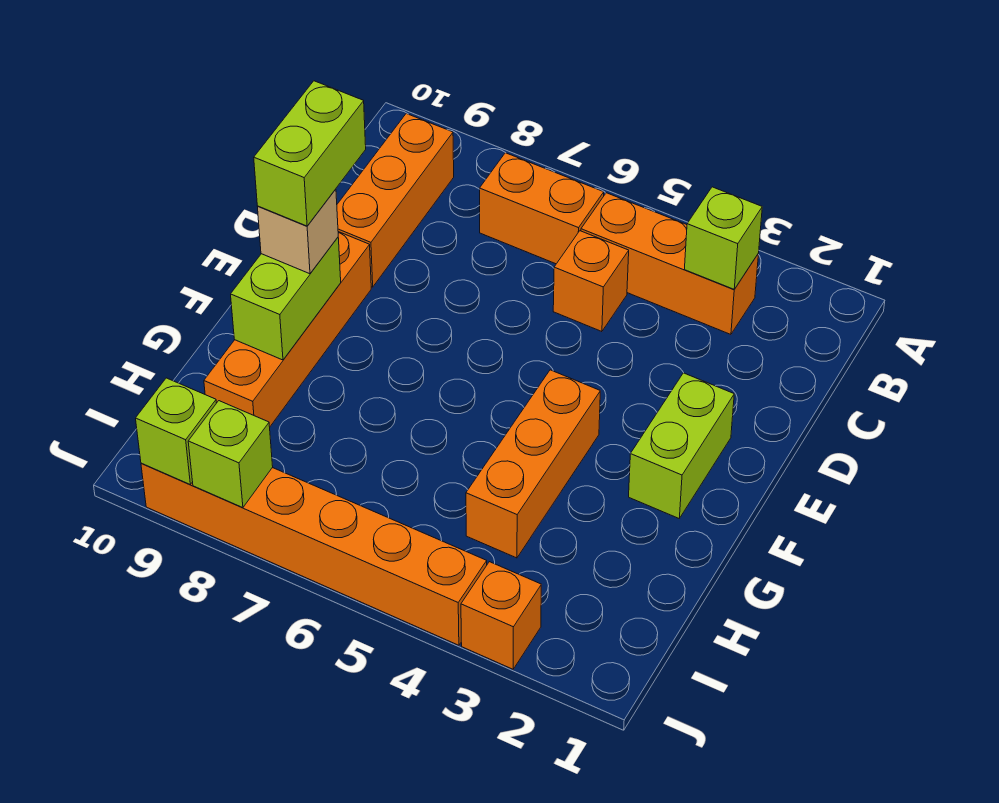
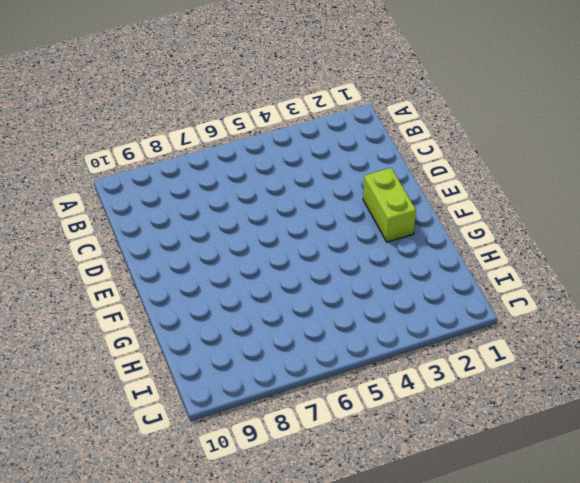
none -> orange brick B3:B5 level 1
none -> orange brick B6:B7 level 1
none -> orange brick B9:D9 level 1

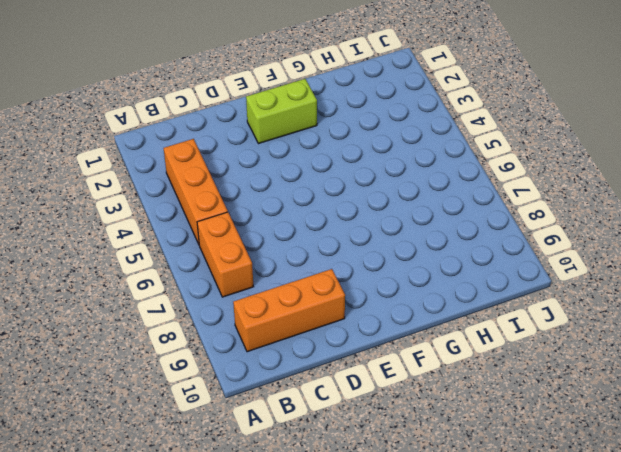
none -> orange brick C5 level 1
none -> orange brick E9:H9 level 1
none -> orange brick F4:H4 level 1

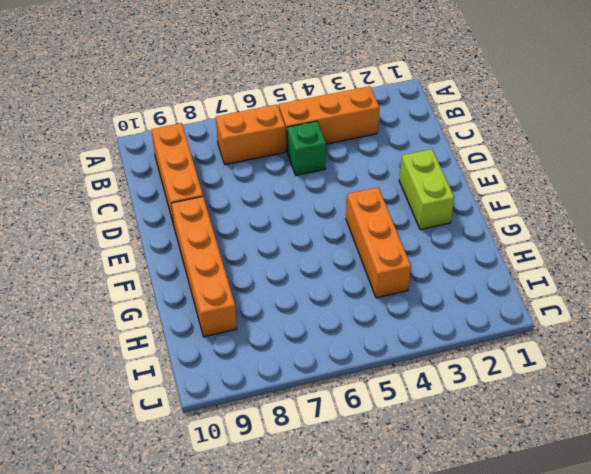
green brick C5 level 1 -> orange brick C5 level 1
none -> orange brick J3 level 1
none -> orange brick J4:J9 level 1
none -> lime brick B3 level 2

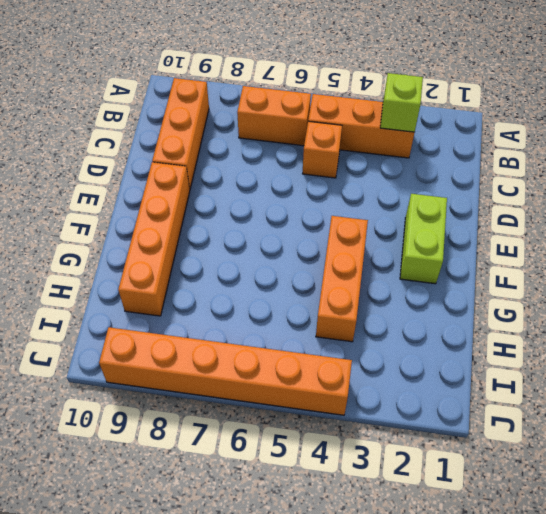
none -> orange brick J3 level 1
none -> lime brick F9:G9 level 2
none -> lime brick J8 level 2

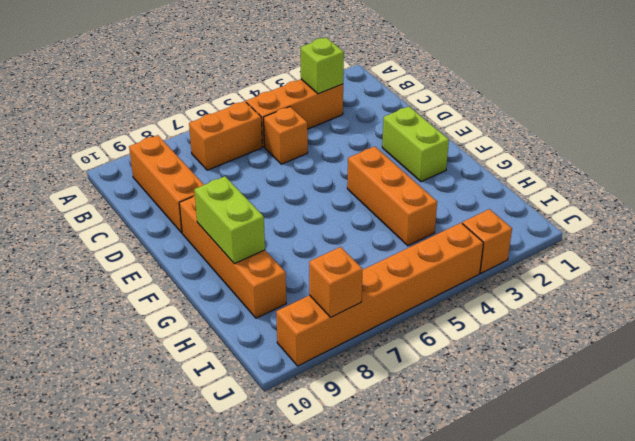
orange brick J8 level 2 -> lime brick J8 level 2
none -> lime brick J9 level 2
none -> tan brick F9 level 3
none -> lime brick E9:F9 level 4

